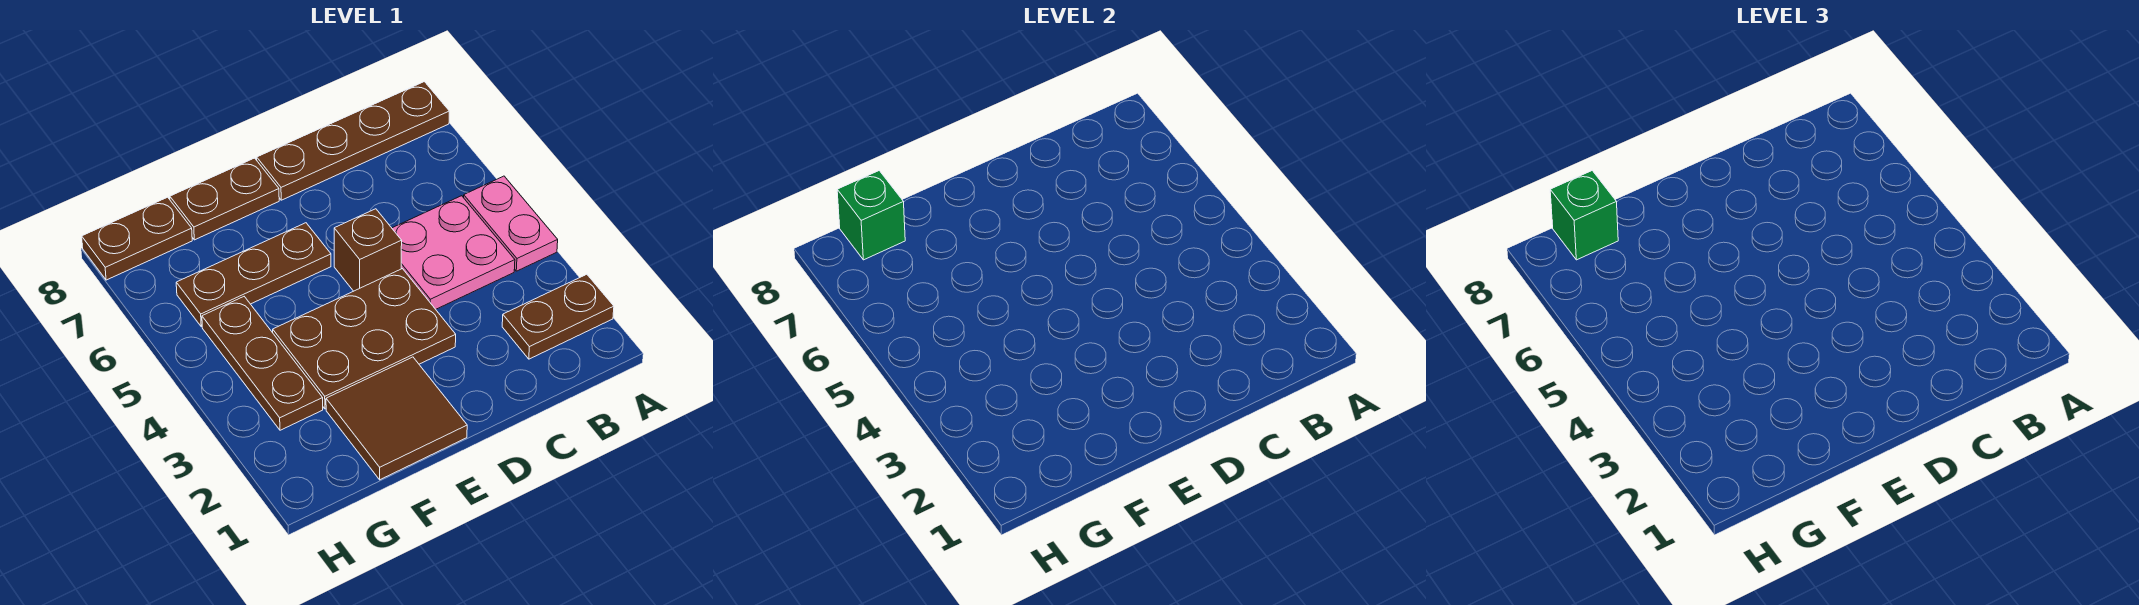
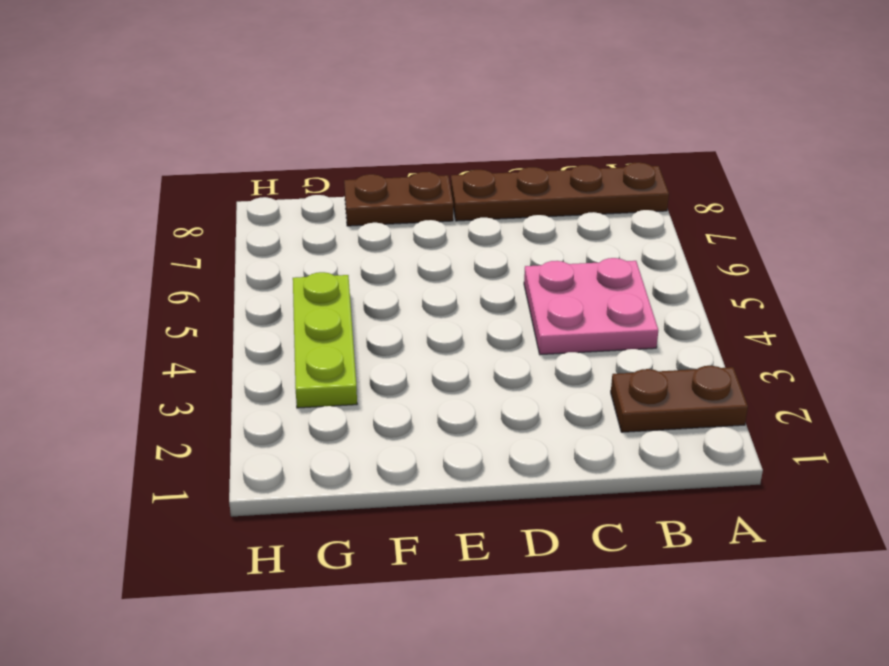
lime plate G3:G5 level 1 -> brown plate G3:G5 level 1
none -> pink plate A4:A5 level 1
none -> brown plate D3:F4 level 1
none -> brown brick D5 level 1

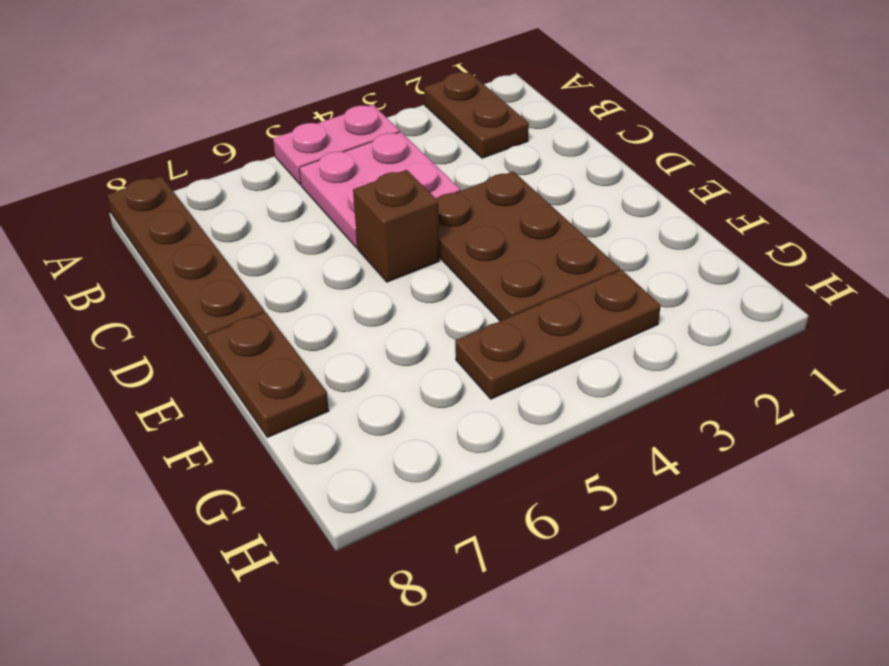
none -> brown tile E1:F2 level 1
none -> brown plate E6:G6 level 1
none -> brown plate G8:H8 level 1

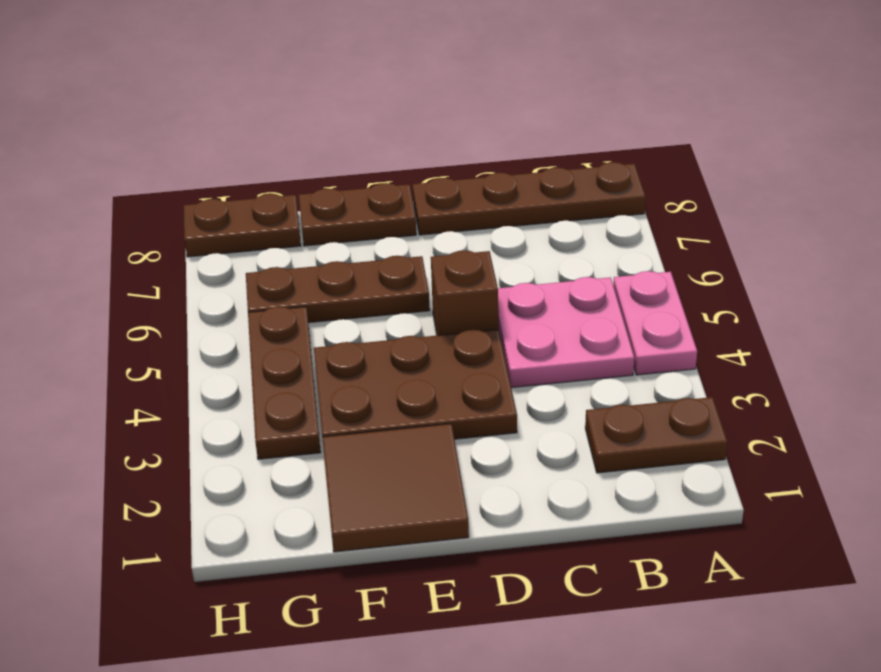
none -> green brick G8 level 2
none -> green brick G8 level 3

